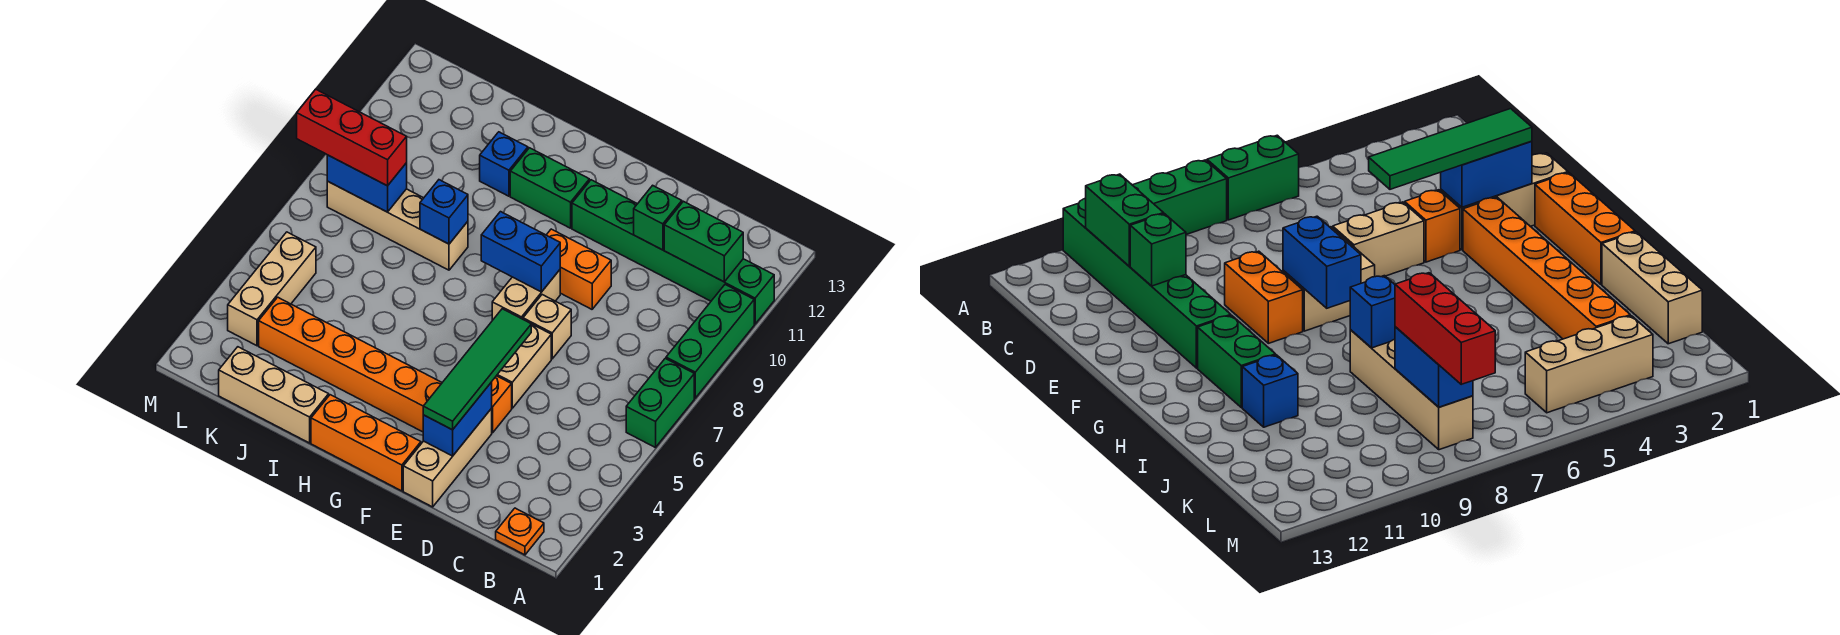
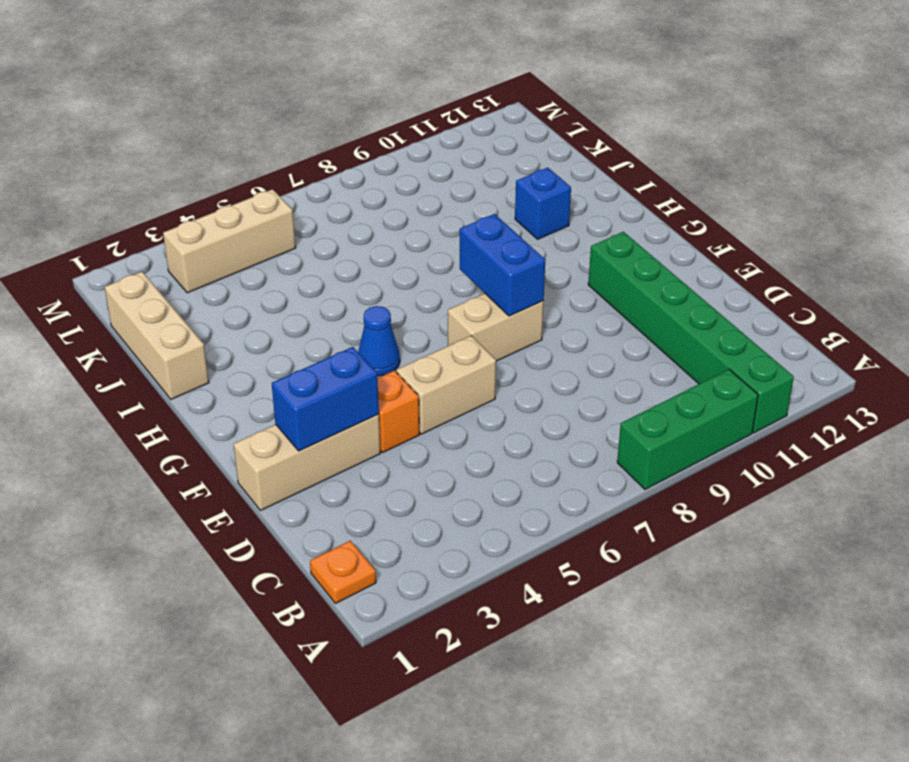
blue cone G5 level 1 -> none
none -> green brick A6:A7 level 1
none -> tan brick E7 level 1
none -> orange brick E9:F9 level 1

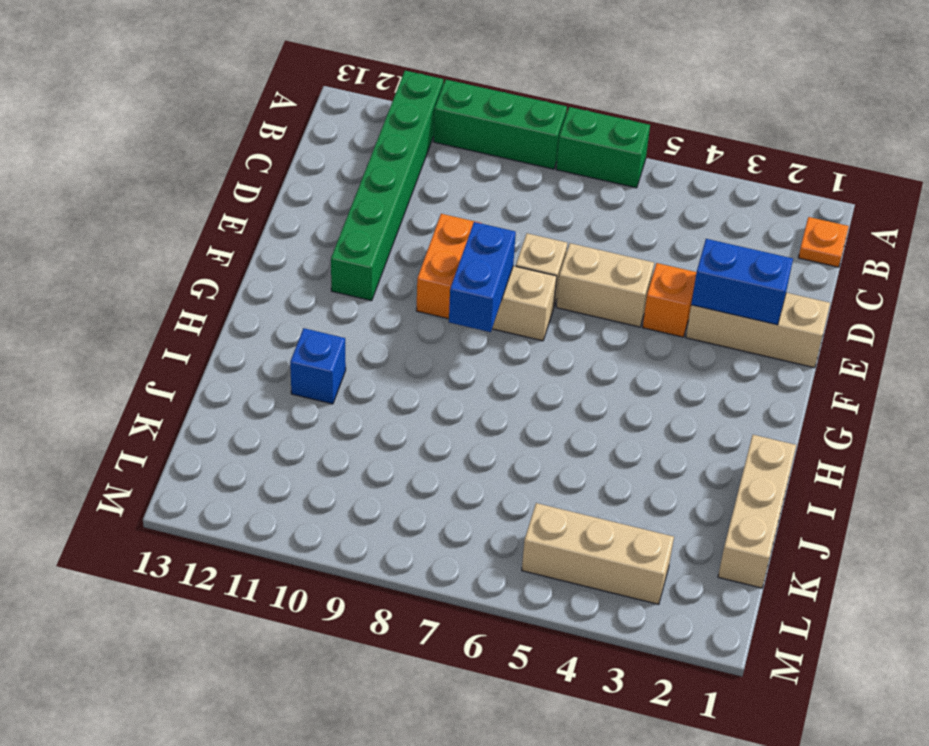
none -> orange brick F1:H1 level 1
none -> orange brick F3:K3 level 1
none -> green brick G11:H11 level 1

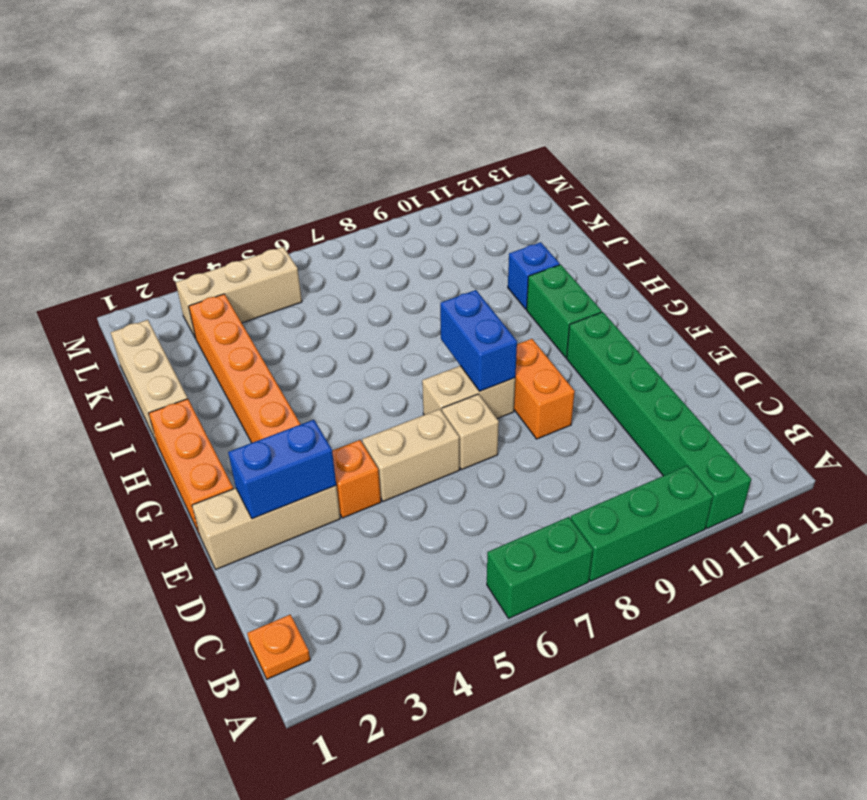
none -> tan brick I8:L8 level 1
none -> green brick B11:C11 level 2
none -> green brick D11 level 2

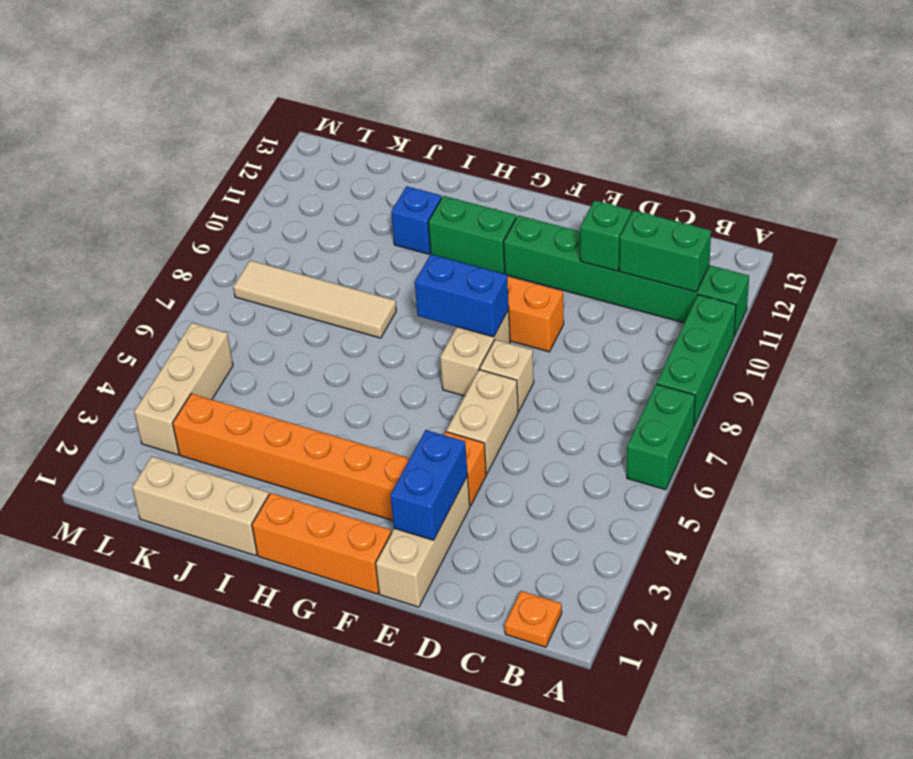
tan tile I8:L8 level 1 -> tan brick I8:L8 level 1
none -> blue brick I8 level 2
none -> blue brick K8:L8 level 2
none -> green tile E2:E5 level 3

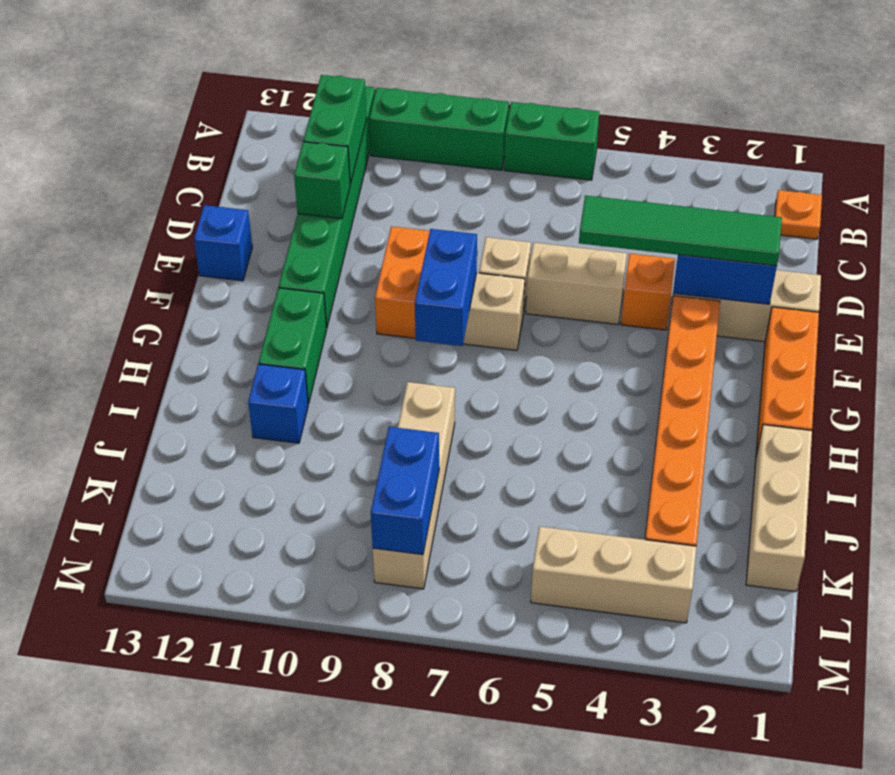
blue brick E13 level 1 -> blue brick I8 level 2
none -> red brick K8:M8 level 3

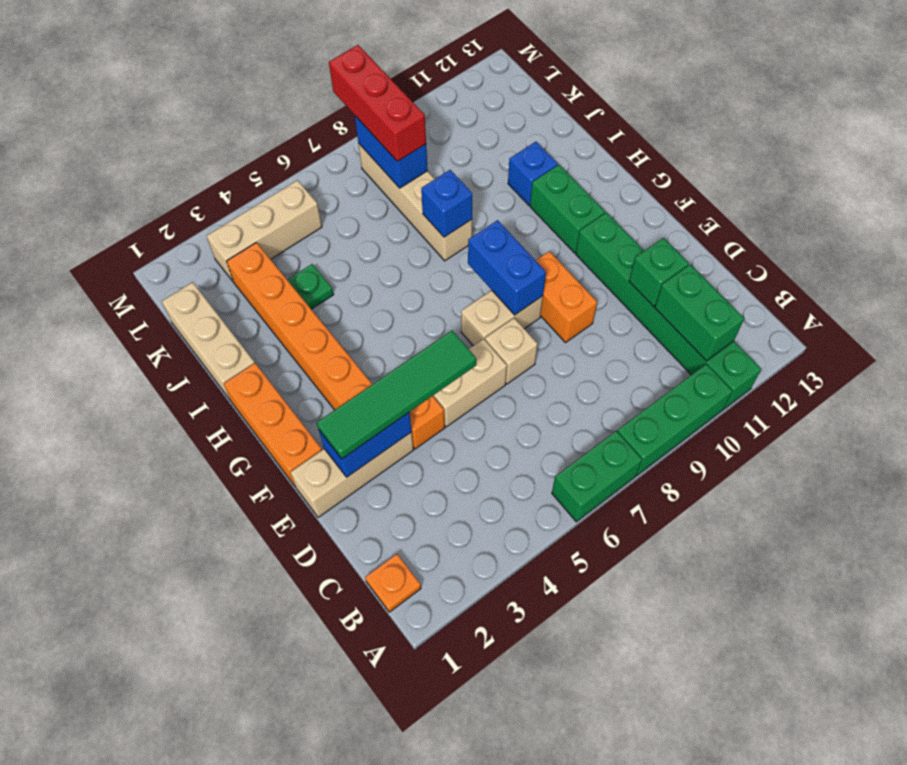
green plate J4 level 1 -> none

